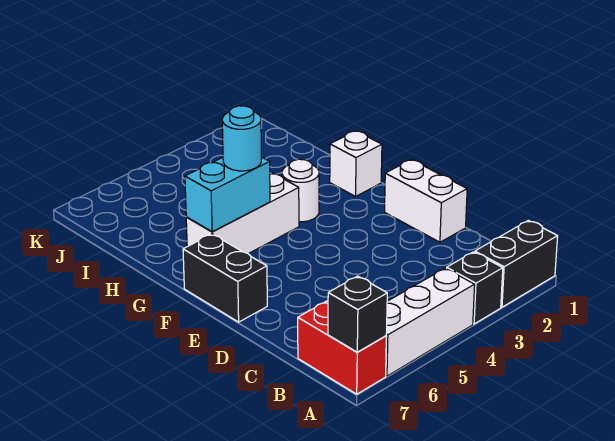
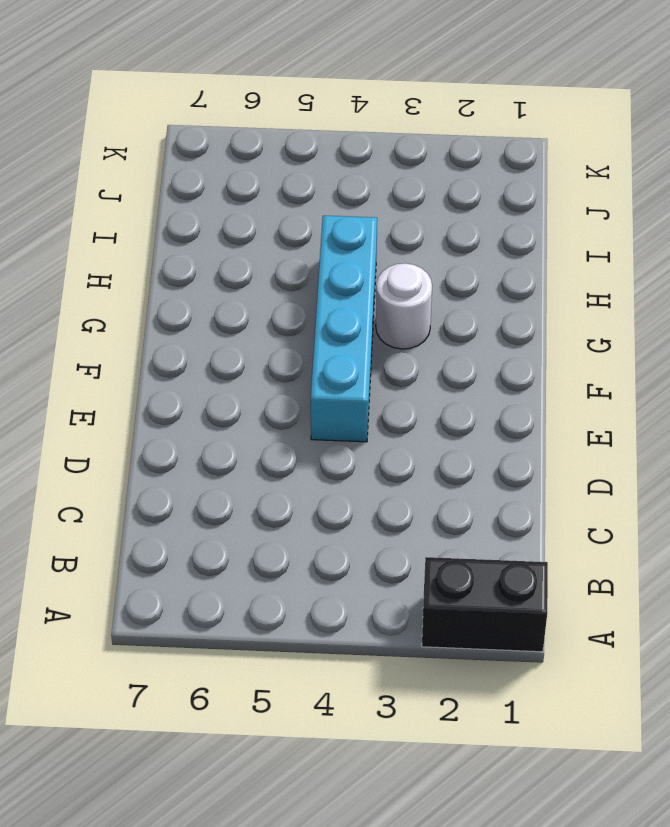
cyan brick E4:H4 level 1 -> white brick G4:G6 level 1
none -> black brick A3 level 1
none -> white brick A4:A6 level 1
none -> red brick A7:B7 level 1

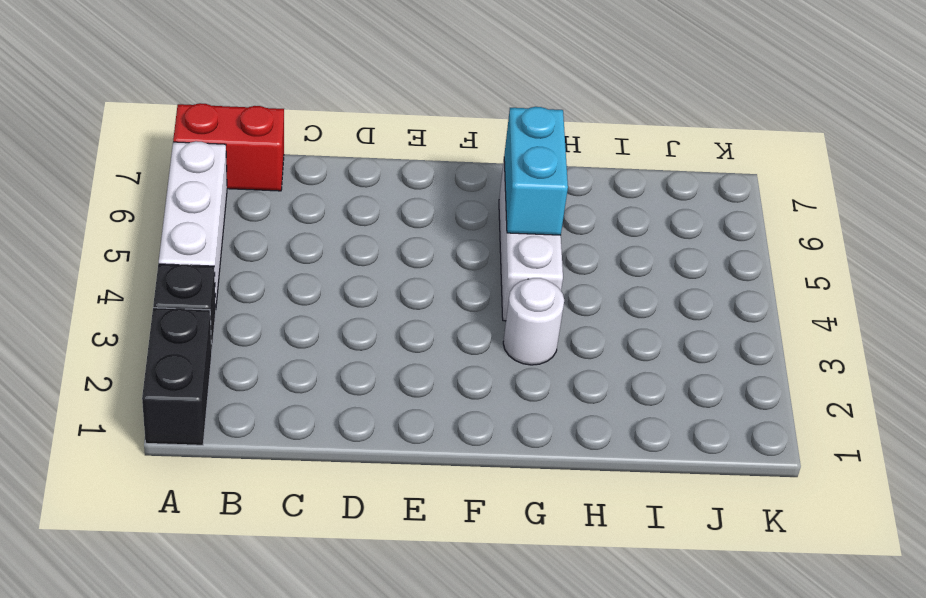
none -> white brick D1:E1 level 1
none -> black brick E7:F7 level 1
none -> white brick G1 level 1

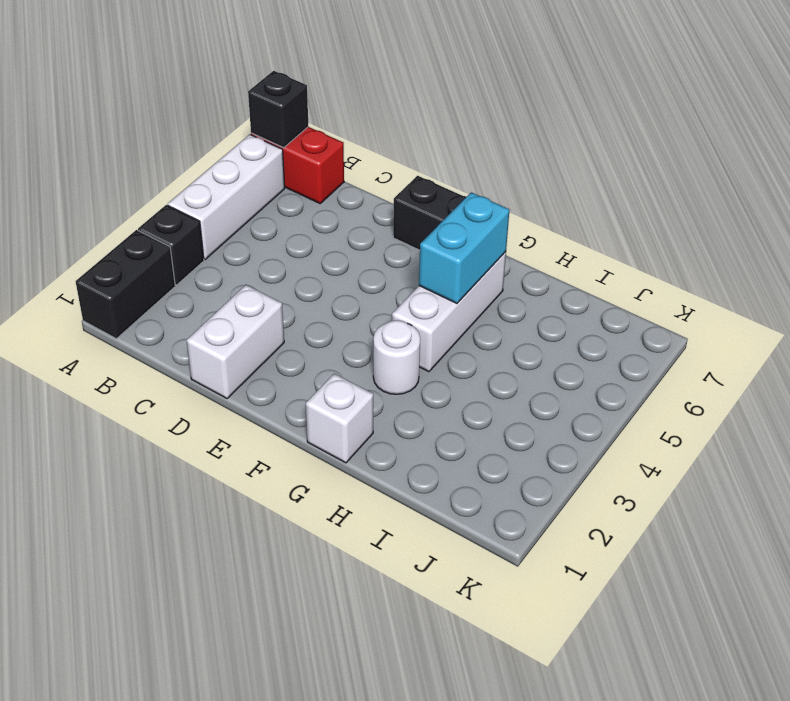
white brick D1:D2 level 1 -> white brick D1:E1 level 1
none -> cyan round brick G5 level 3

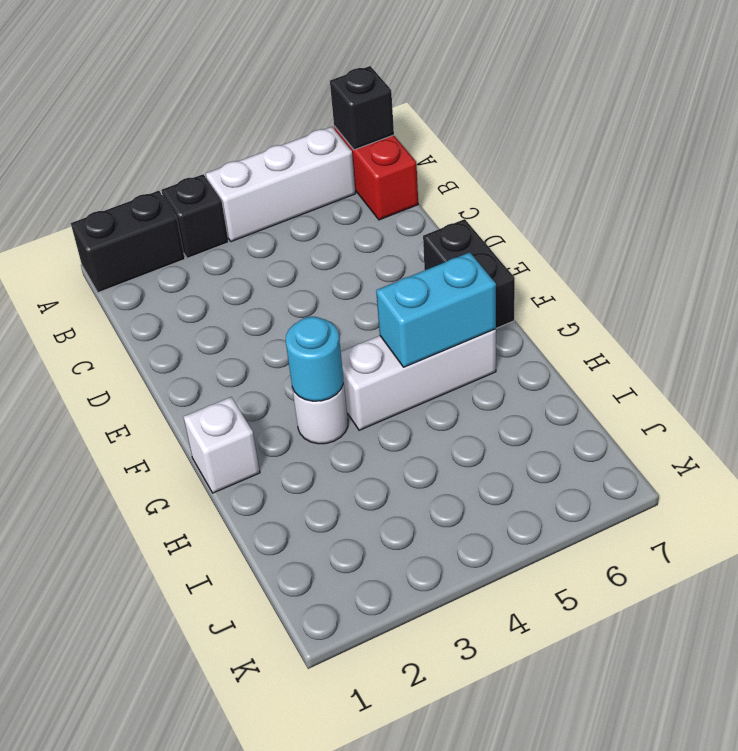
cyan round brick G3 level 2 -> cyan round brick G5 level 3
none -> white brick D1:E1 level 1

